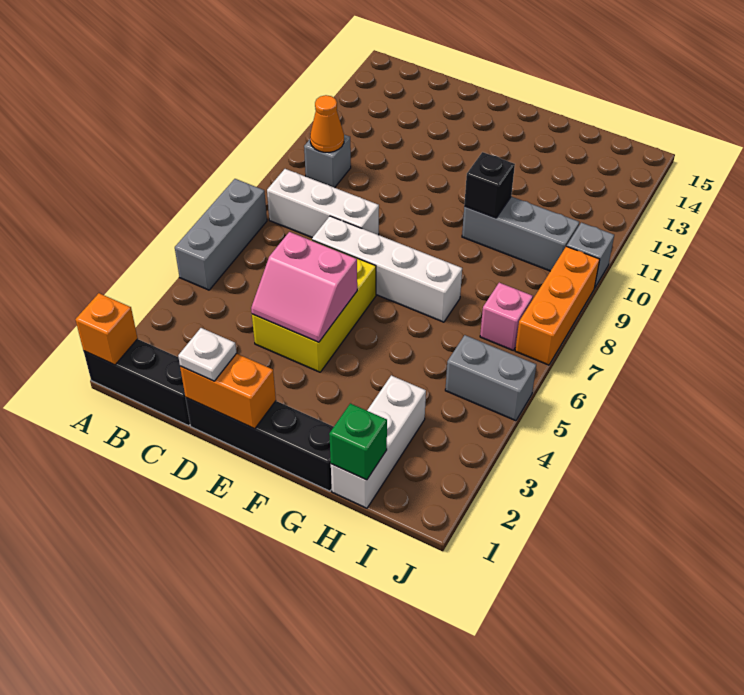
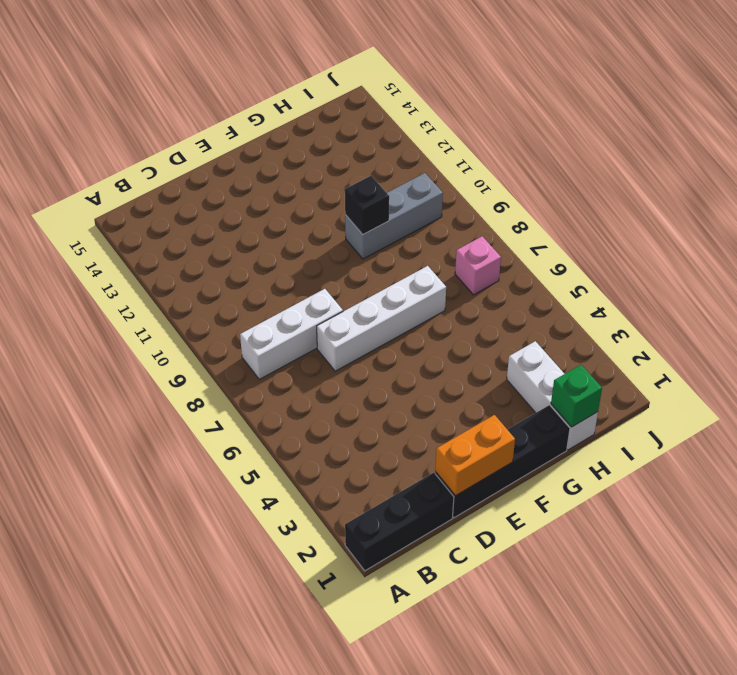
none -> grey brick A5:A7 level 1
none -> grey brick B10 level 1
none -> yellow brick D4:E6 level 1

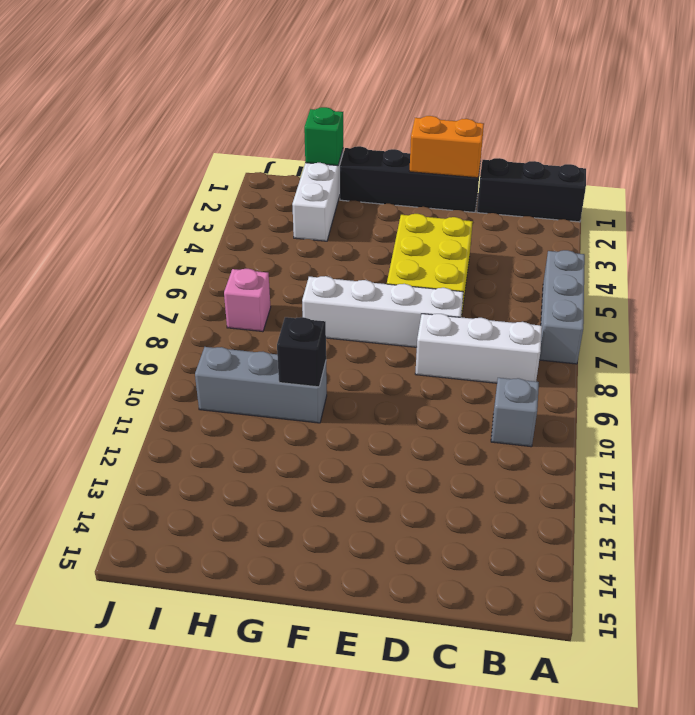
none -> grey brick I5:J5 level 1
none -> orange brick J7:J9 level 1
none -> grey brick J10 level 1

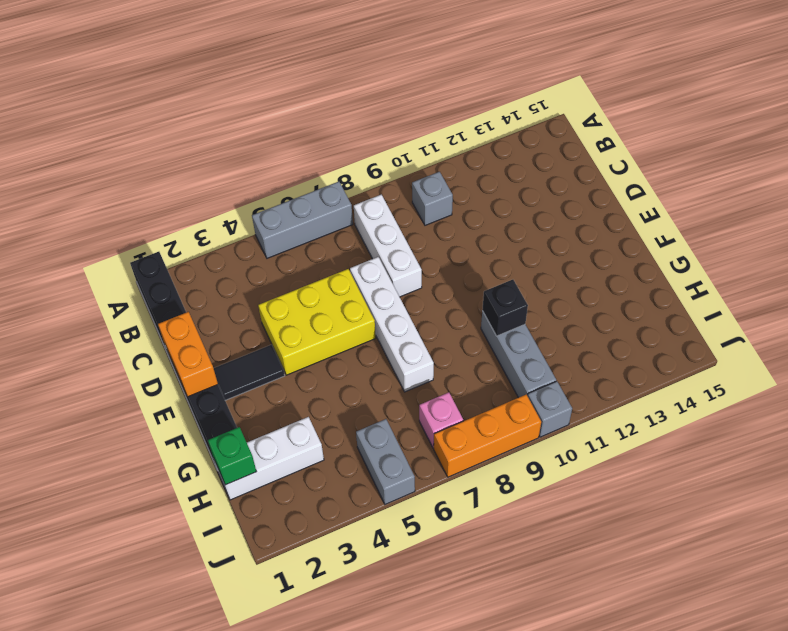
black tile E2:E3 level 1 -> none
none -> orange brick A1 level 2
none -> orange cone B10 level 2
none -> pink slope D4:E5 level 2 top 5

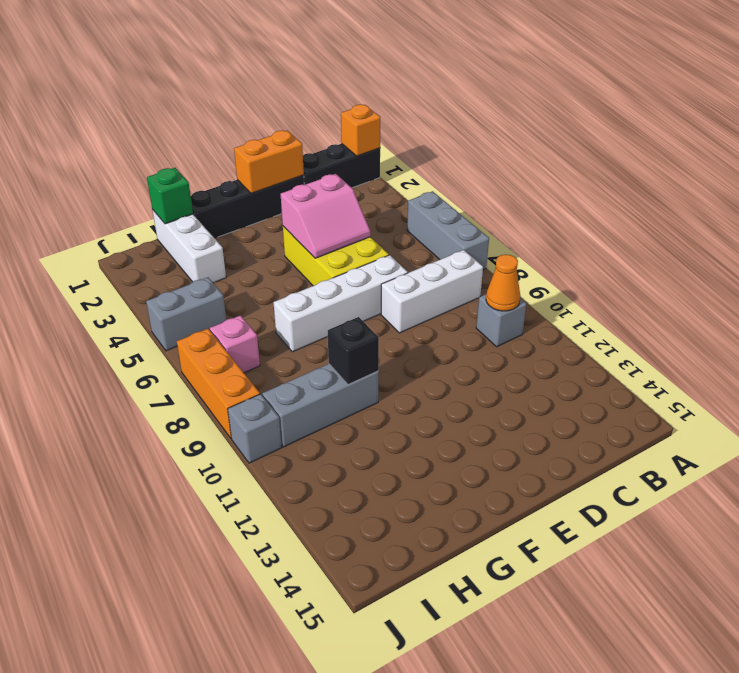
pink slope D4:E5 level 2 top 4 -> pink slope D4:E5 level 2 top 5
none -> white plate D1 level 3

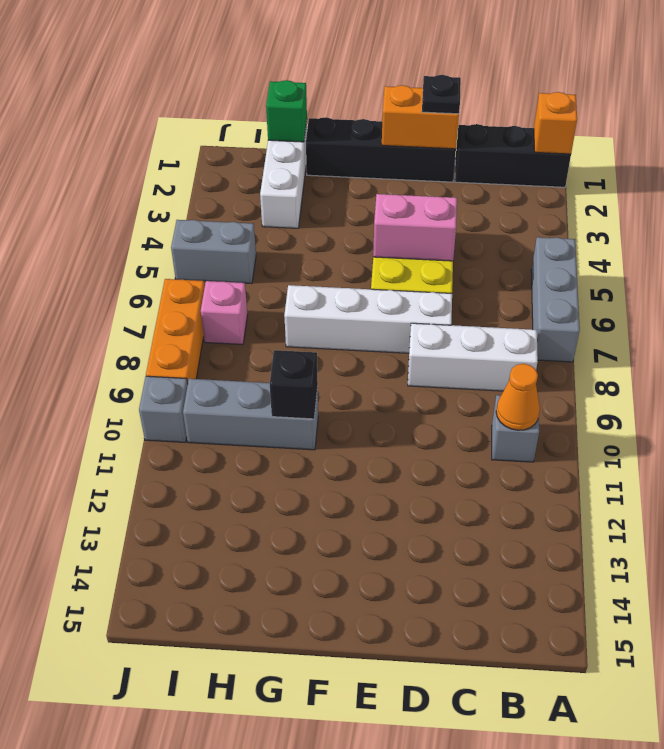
black plate D1 level 3 -> white plate D1 level 3

